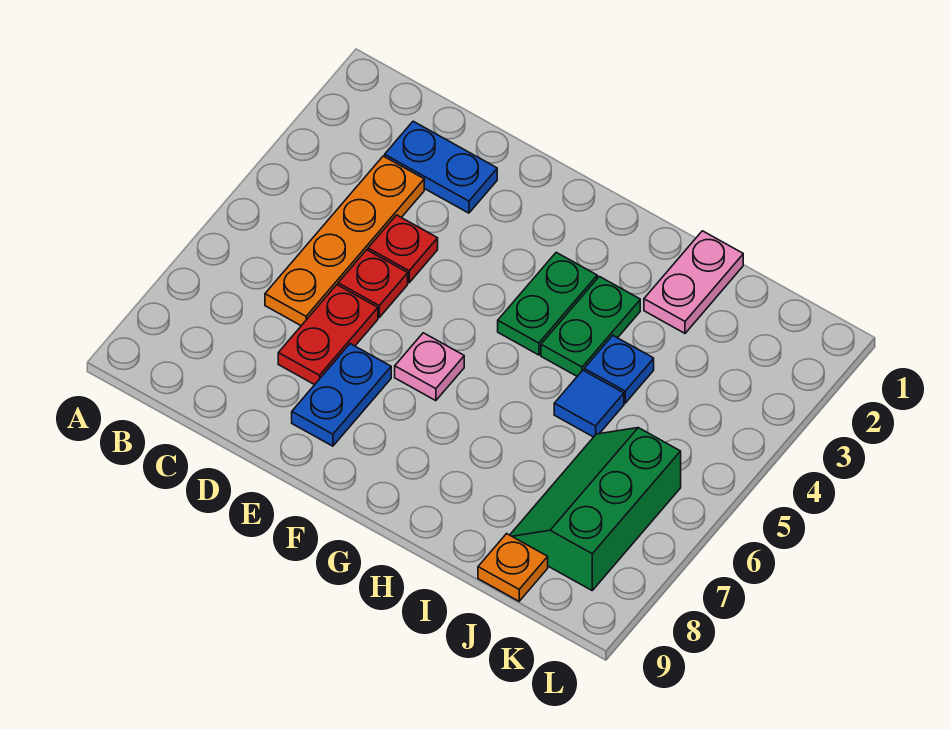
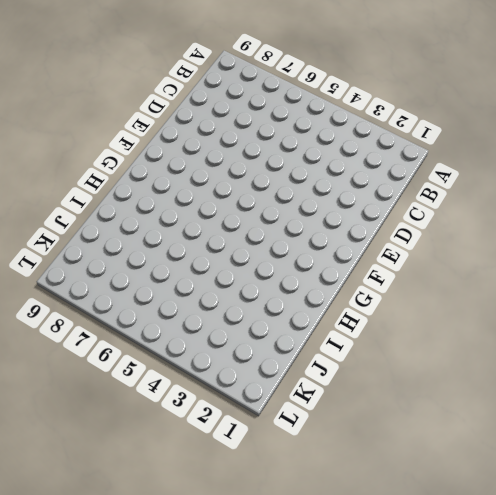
none -> blue plate C2:D2 level 1
none -> orange plate C3:C6 level 1
none -> red plate D4 level 1

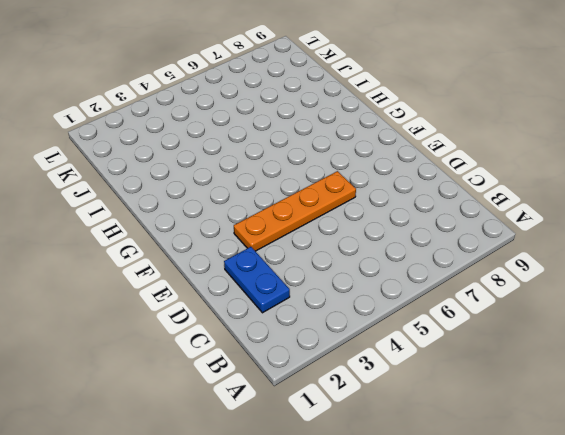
orange plate E3:E6 level 1 -> orange plate C3:C6 level 1
none -> red plate D4 level 1
none -> red plate D5 level 1
none -> red plate D6:D7 level 1

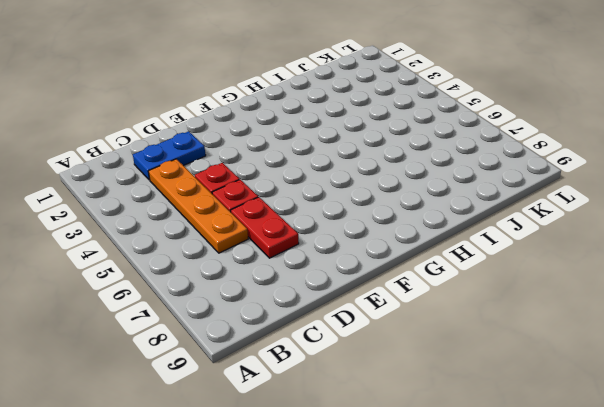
none -> blue plate E7:E8 level 1
none -> pink plate F6 level 1
none -> green plate G3:G4 level 1

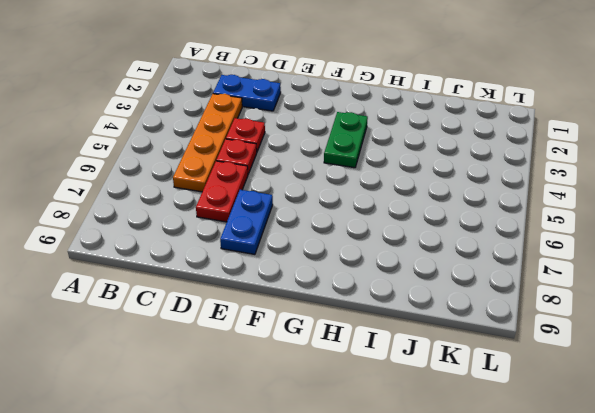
none -> pink plate F6 level 1
none -> green plate H3:H4 level 1
none -> pink plate I1:I2 level 1

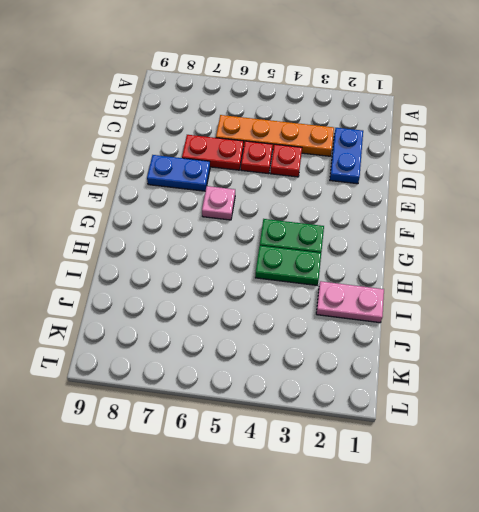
none -> blue plate I4 level 1
none -> blue tile I5 level 1
none -> green slope J6:K8 level 1 top K

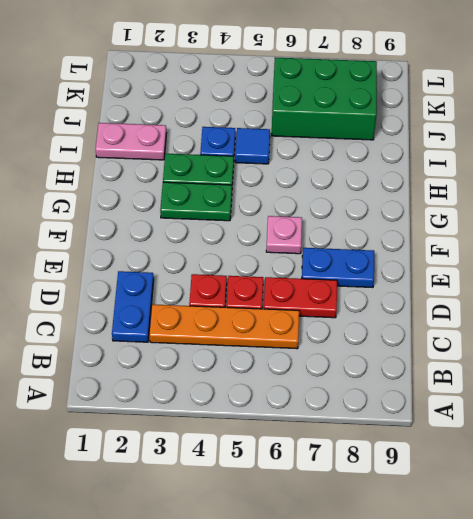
green brick J6:K8 level 1 -> green slope J6:K8 level 1 top K
none -> orange plate J9 level 1

